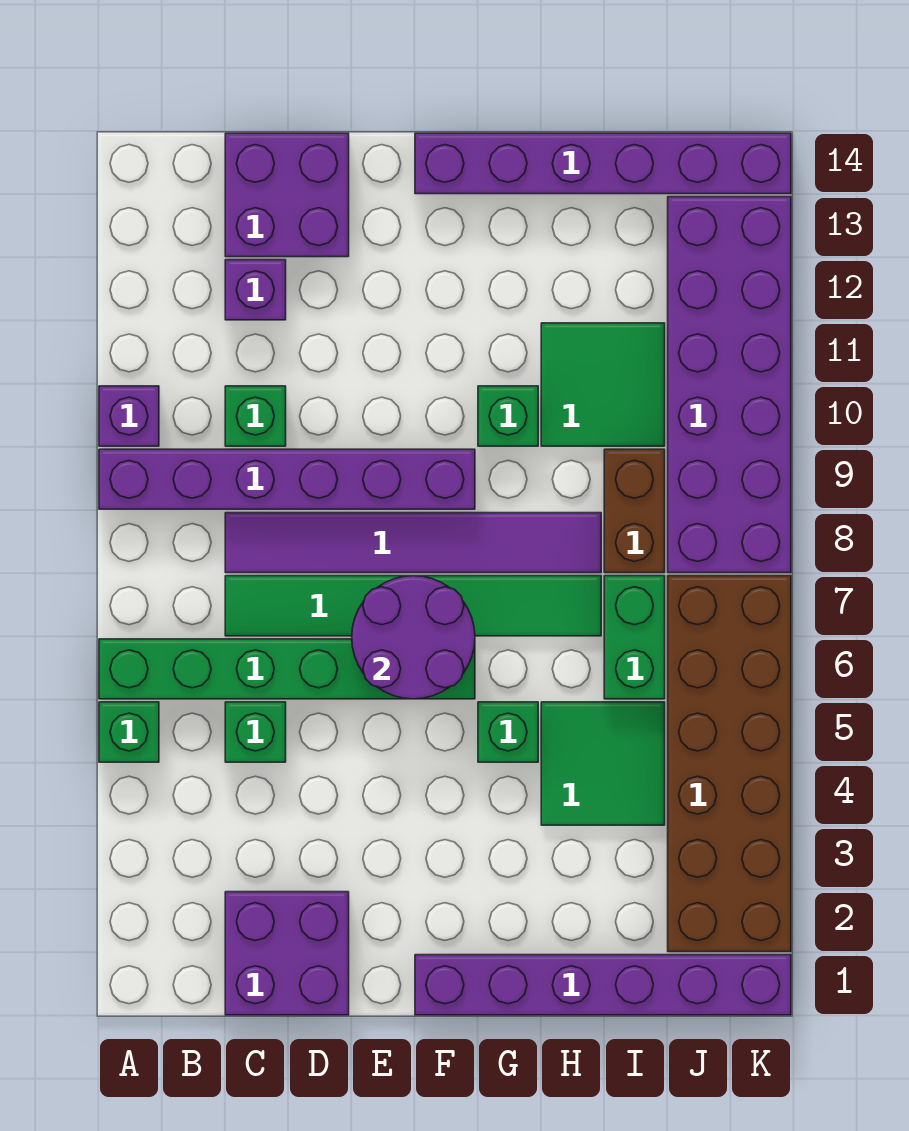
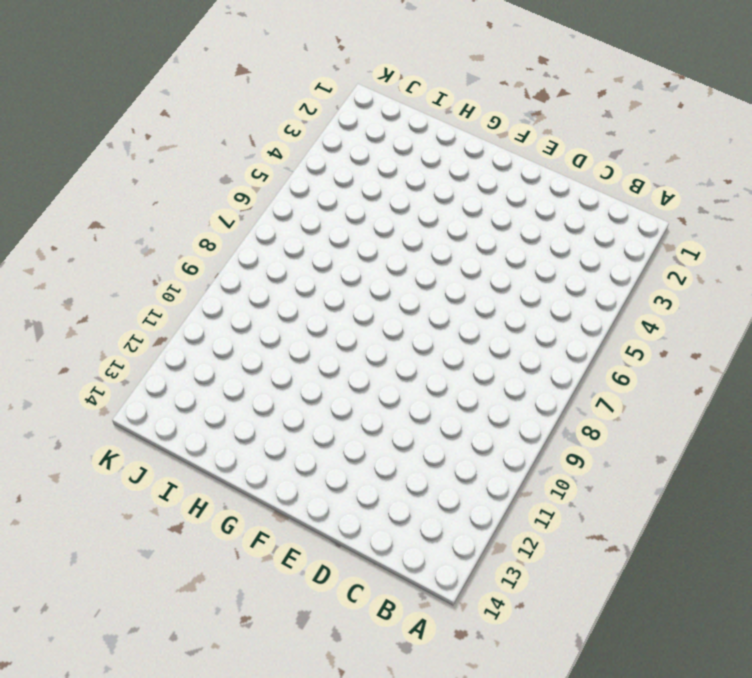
none -> green brick A5 level 1
none -> green brick A6:F6 level 1
none -> purple brick A9:F9 level 1

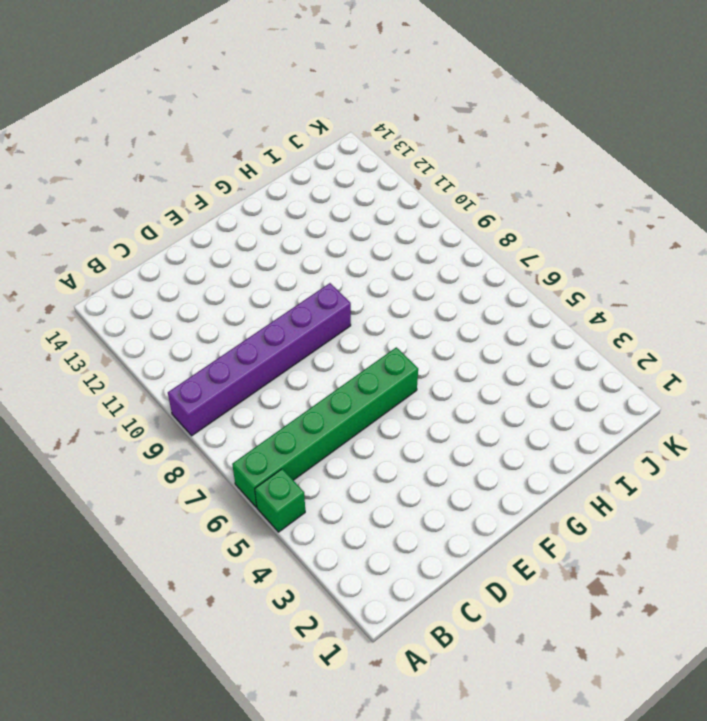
none -> purple brick A10 level 1
none -> purple brick C1:D2 level 1
none -> green brick C5 level 1

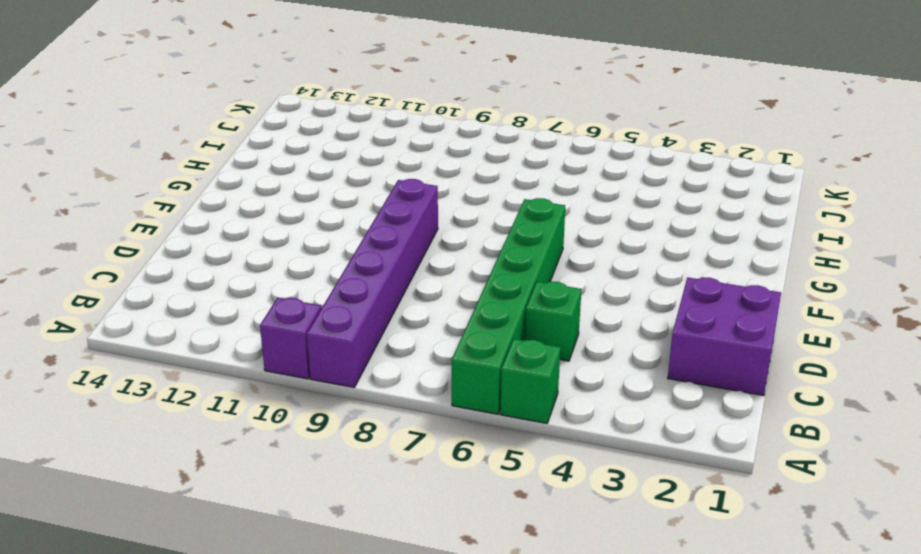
none -> green tile C7:H7 level 1
none -> purple tile C8:H8 level 1
none -> green brick C10 level 1

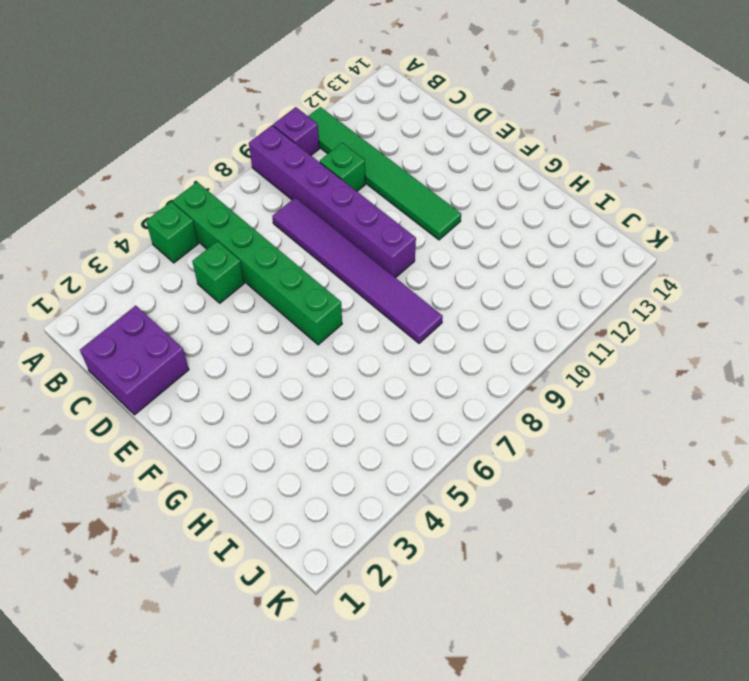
green tile A11:F11 level 1 -> green tile C7:H7 level 1
none -> purple brick C12 level 1
none -> purple brick C13:D14 level 1
none -> purple brick F1:K1 level 1

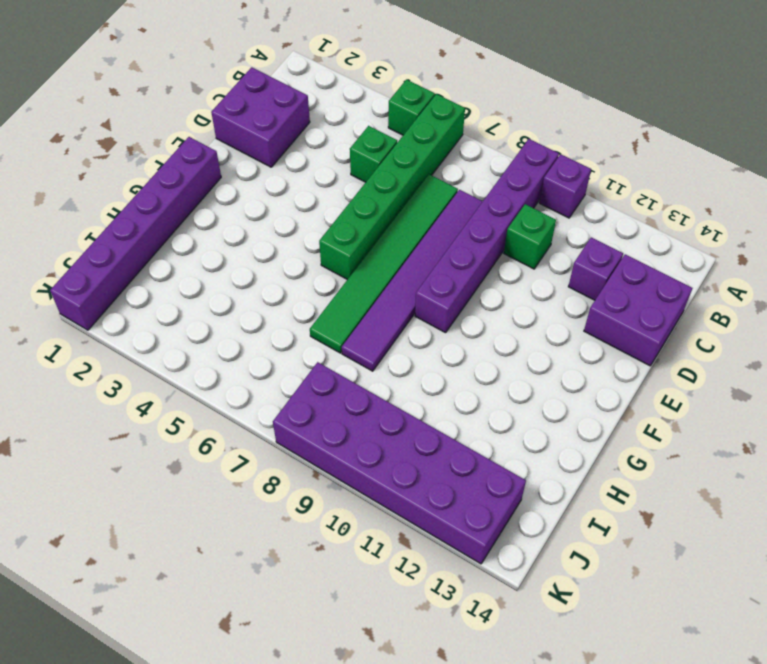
none -> purple brick F14:K14 level 1
none -> green brick G5 level 1
none -> green brick G10 level 1

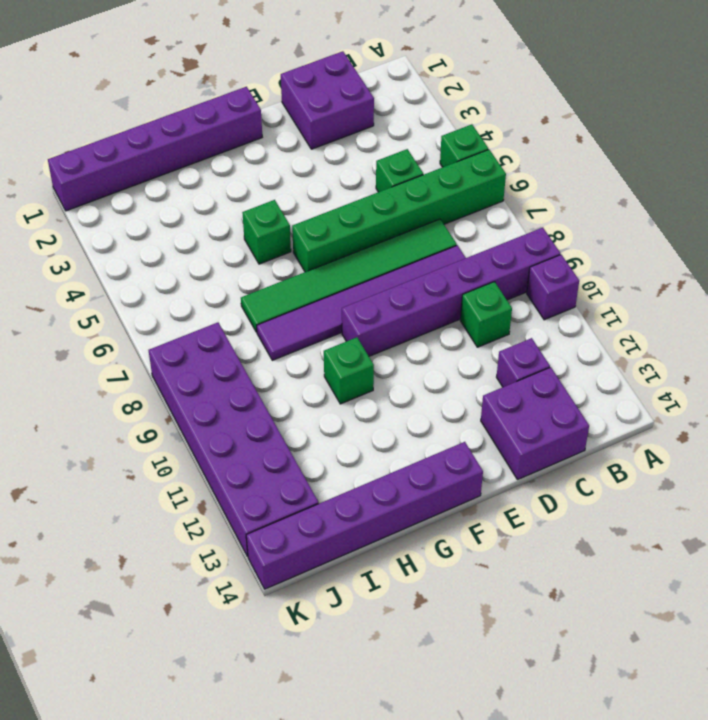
none -> green tile H4:I5 level 1
none -> green tile H10:I11 level 1
none -> green brick I6:I7 level 1

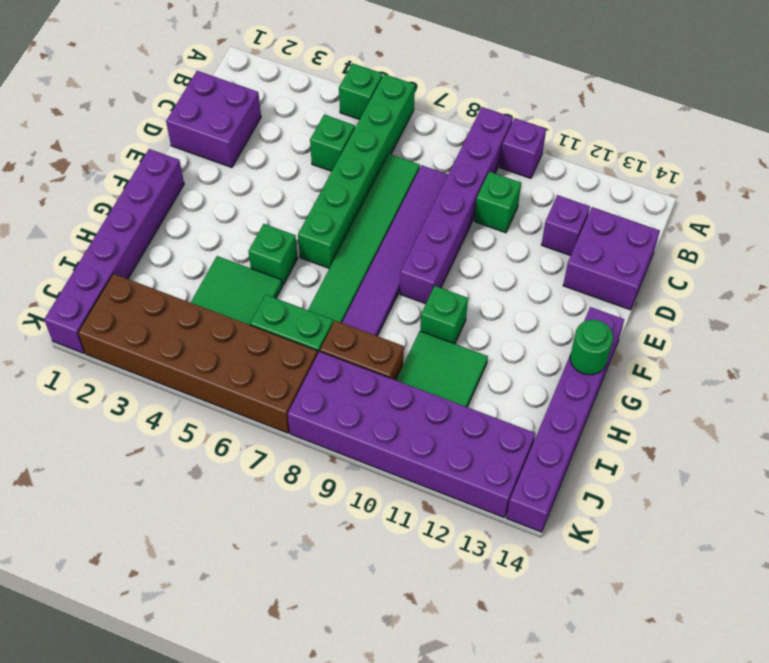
green round brick G14 level 2 -> none
none -> purple round brick E6:F7 level 2

